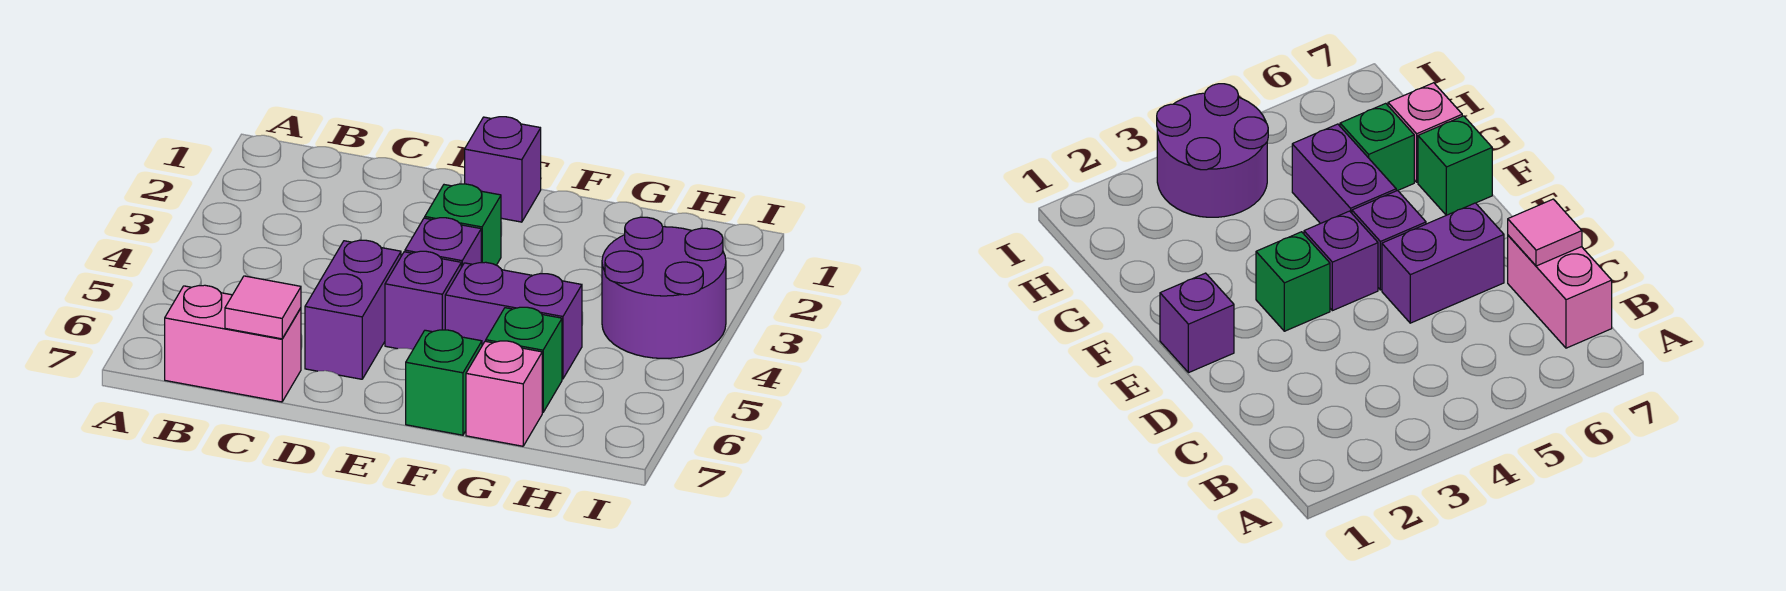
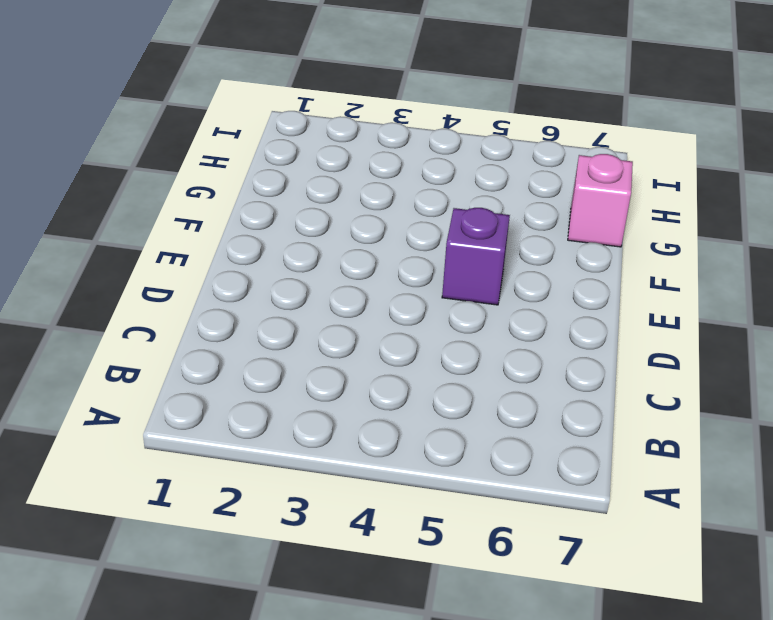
none -> pink brick B7:C7 level 1
none -> purple brick D5:D6 level 1
none -> purple brick E1 level 1

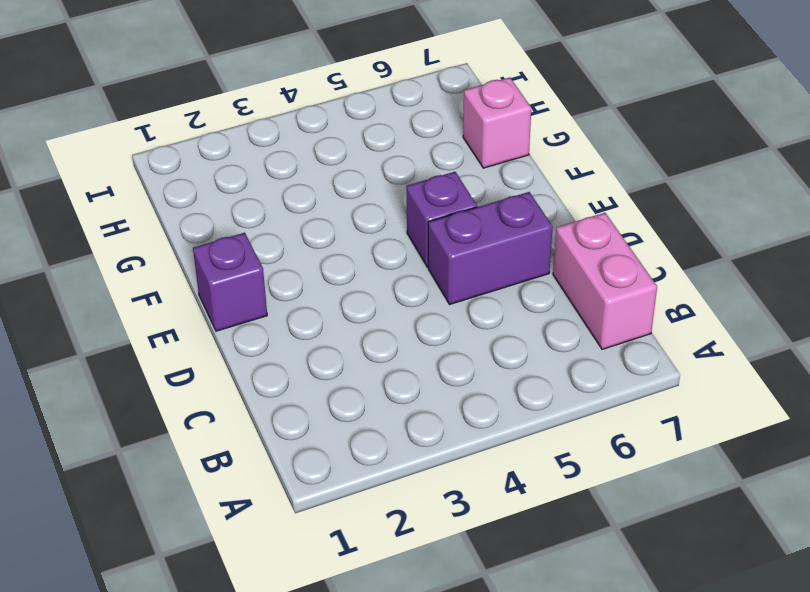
none -> green brick E3 level 1
none -> purple brick E4 level 1
none -> purple brick F5:G5 level 1

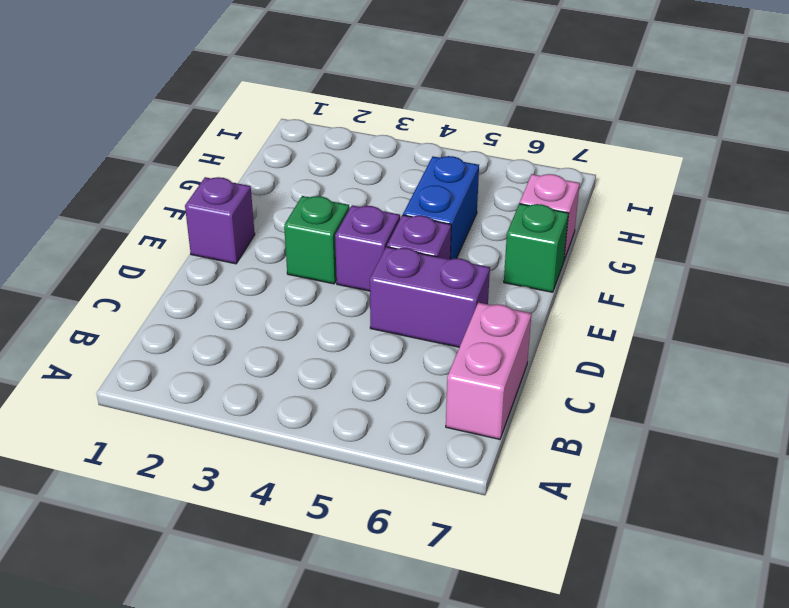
blue brick F5:G5 level 1 -> purple brick F5:G5 level 1
none -> green brick G6 level 1
none -> purple round brick H3:I4 level 1
none -> pink tile C7 level 2

